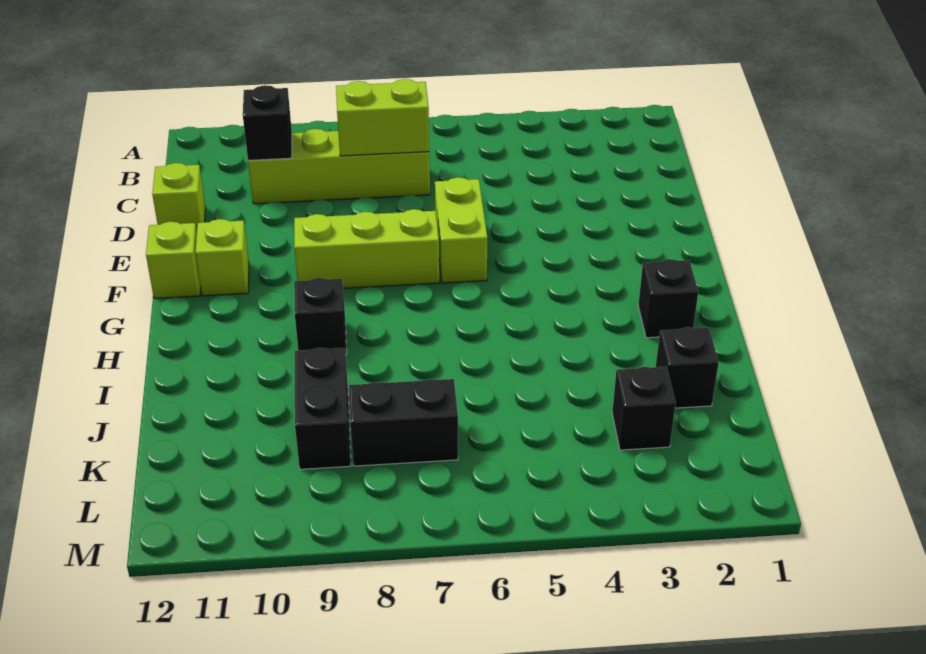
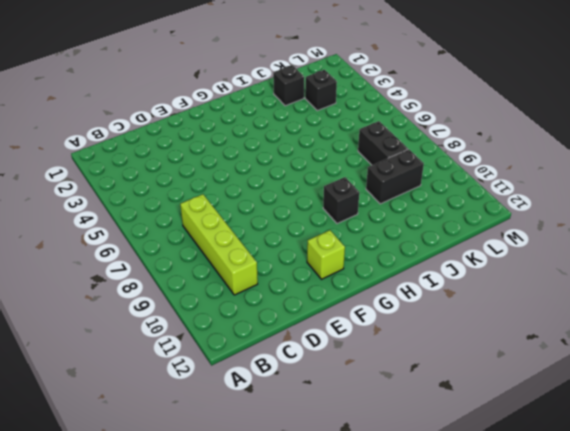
none -> lime brick D12 level 1
none -> lime brick E6:F6 level 1
none -> lime brick F7:F9 level 1

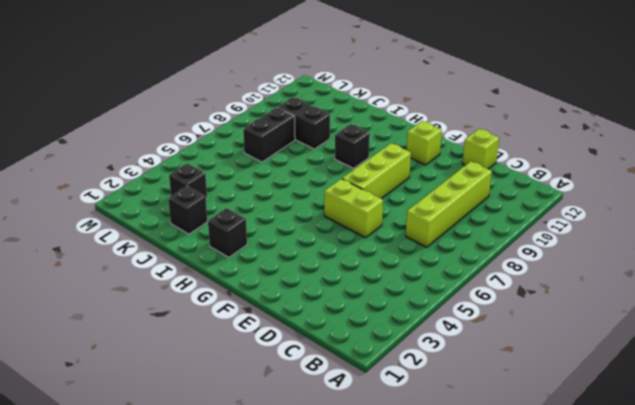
none -> lime brick F12 level 1
none -> lime brick C7:C8 level 2
none -> black brick C10 level 2

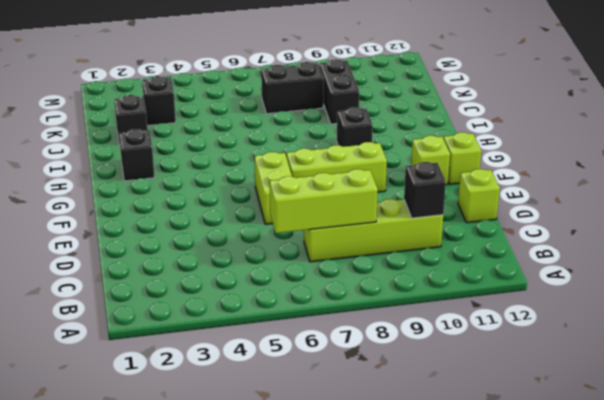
lime brick C6:C8 level 2 -> lime brick C7:C8 level 2

